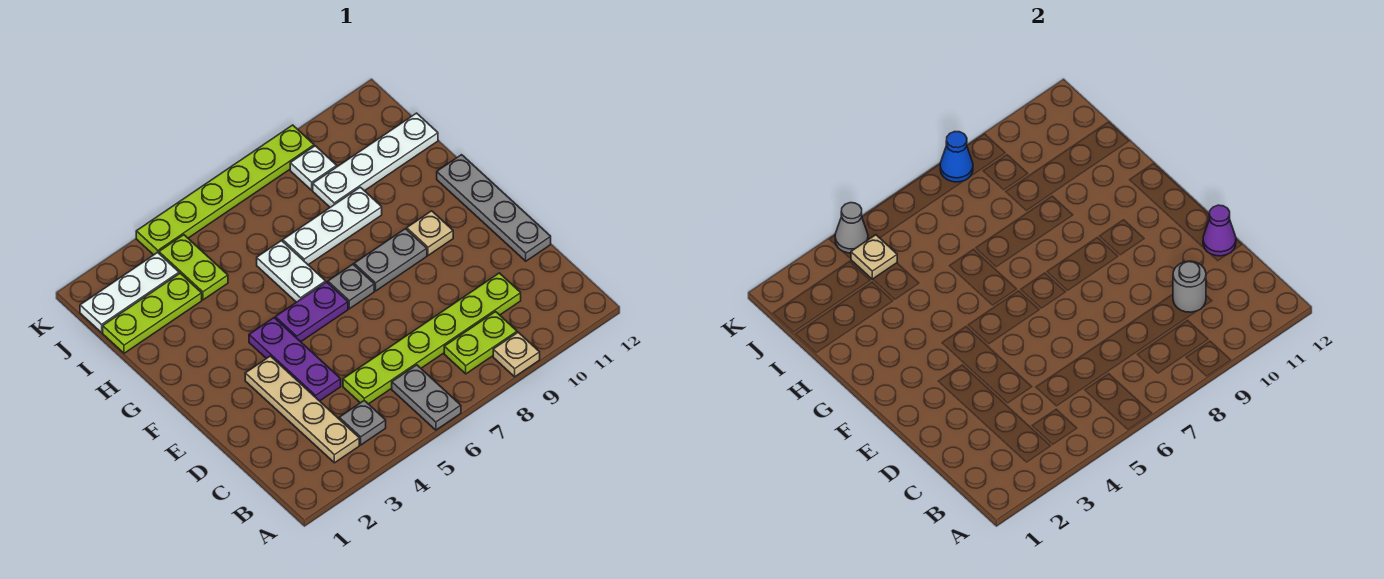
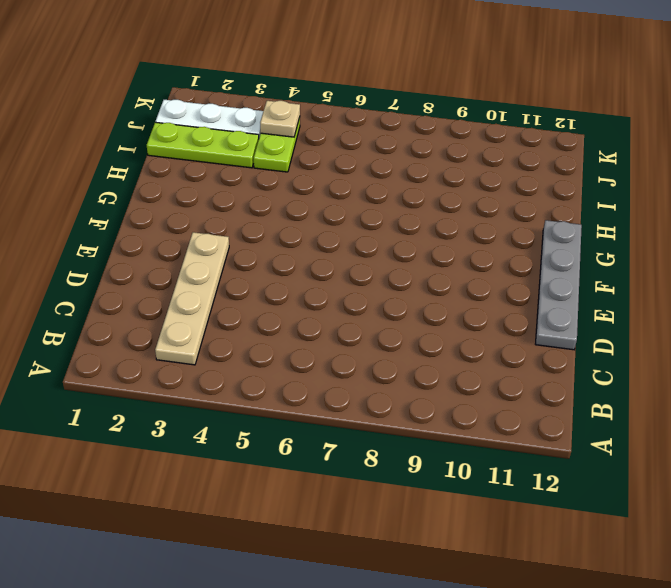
none -> grey plate A6:B6 level 1
none -> tan plate A9 level 1
none -> grey plate B4 level 1

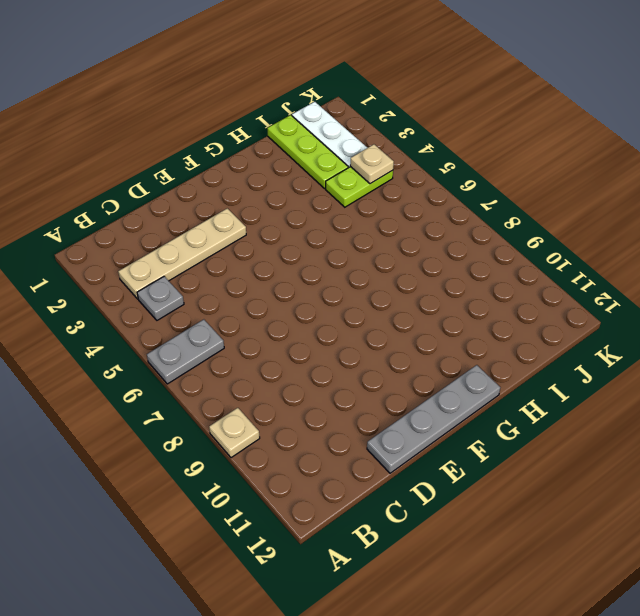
none -> lime plate B8:B9 level 1
none -> lime plate C5:C10 level 1
none -> purple plate D4:F4 level 1

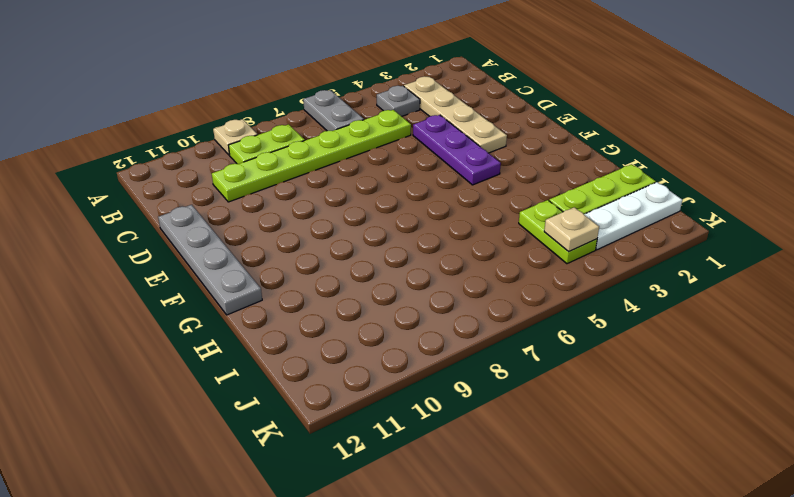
none -> purple plate F5:F6 level 1
none -> grey plate F7 level 1
none -> grey plate F8:F9 level 1

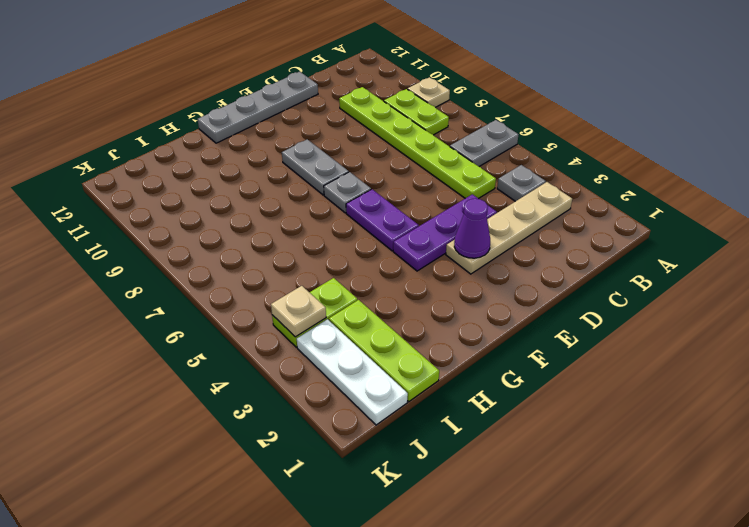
purple cone E3 level 2 -> purple cone D12 level 2
none -> tan plate F10 level 1
none -> white plate G6:H6 level 1
none -> white plate H7:H9 level 1

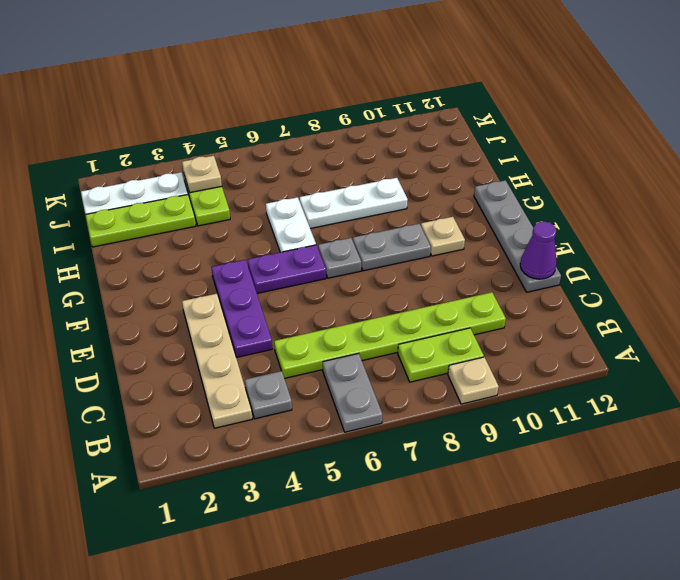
none -> white plate I9:I12 level 1
none -> white plate J9 level 1
none -> lime plate K4:K9 level 1

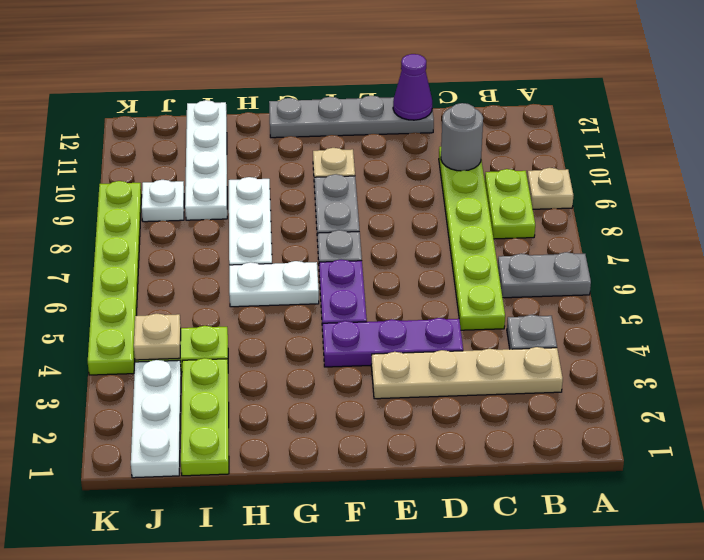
none -> grey cone K4 level 2
none -> blue cone K8 level 2

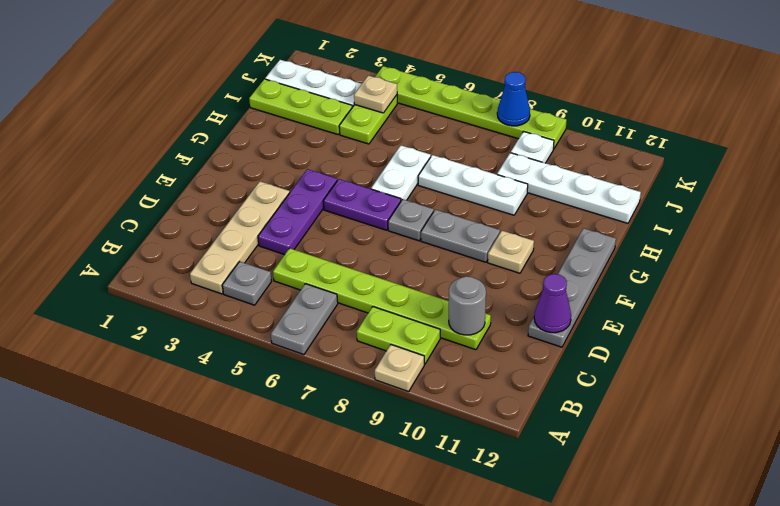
none -> grey cone K4 level 2

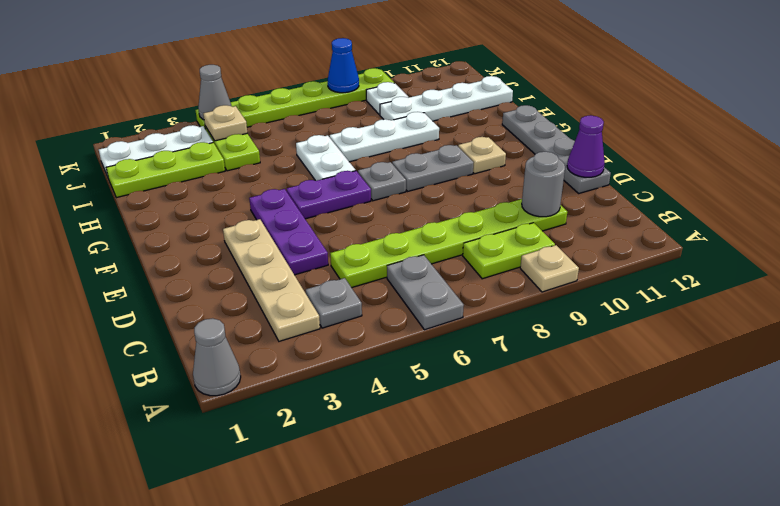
grey cone A1 level 1 -> none

